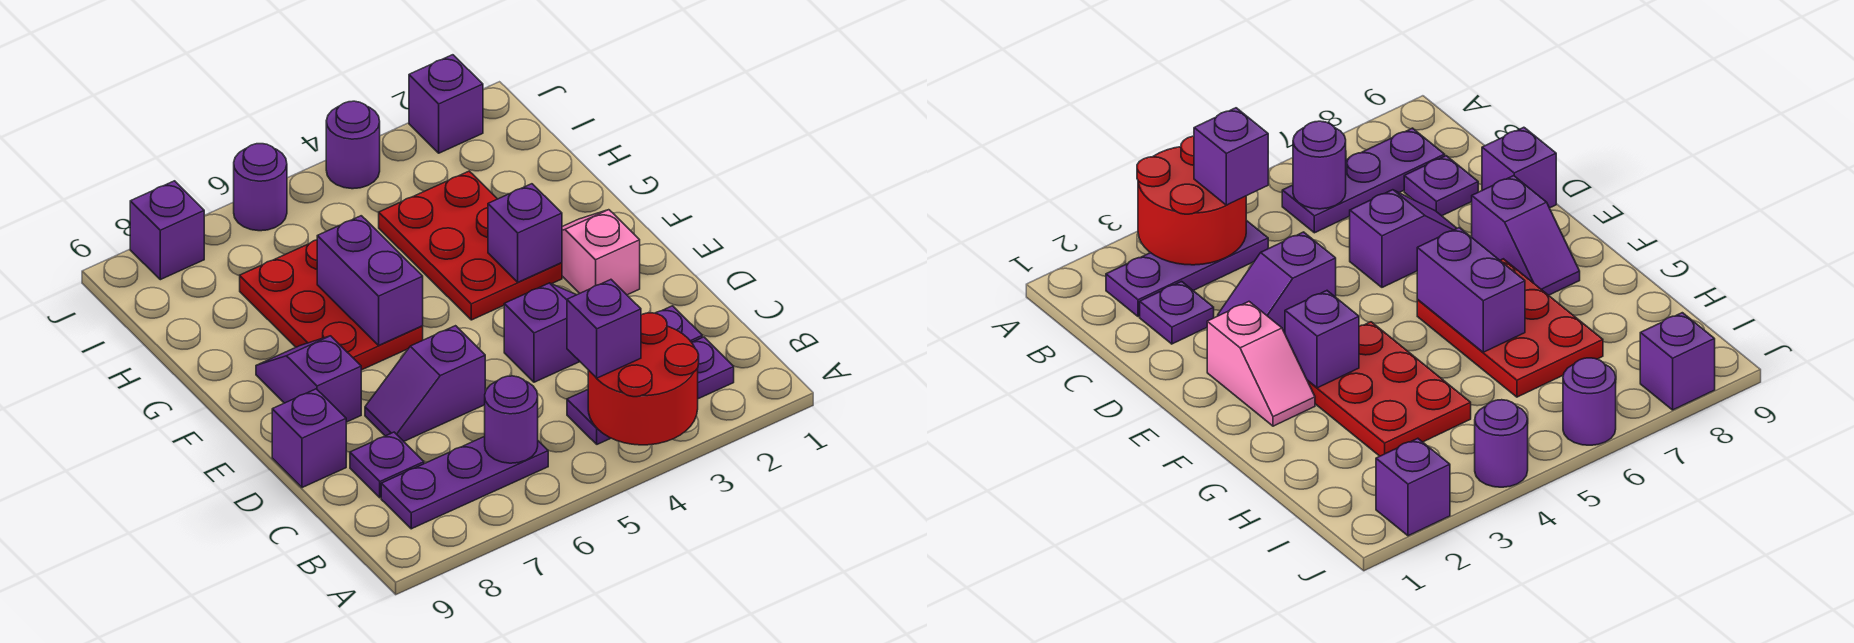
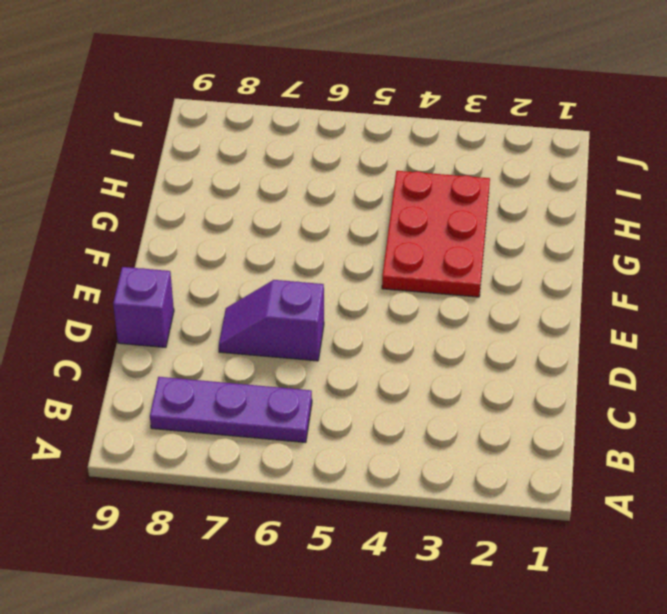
none -> purple plate B2:B4 level 1
none -> purple plate C2 level 1
none -> purple plate C8 level 1

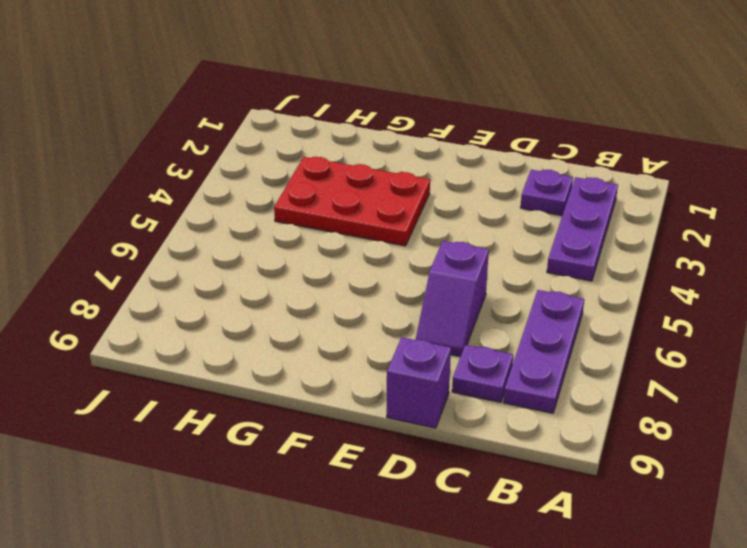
none -> purple slope D3:D4 level 1 top 4
none -> pink slope E2:F2 level 1 top E
none -> purple slope E8:F8 level 1 top E

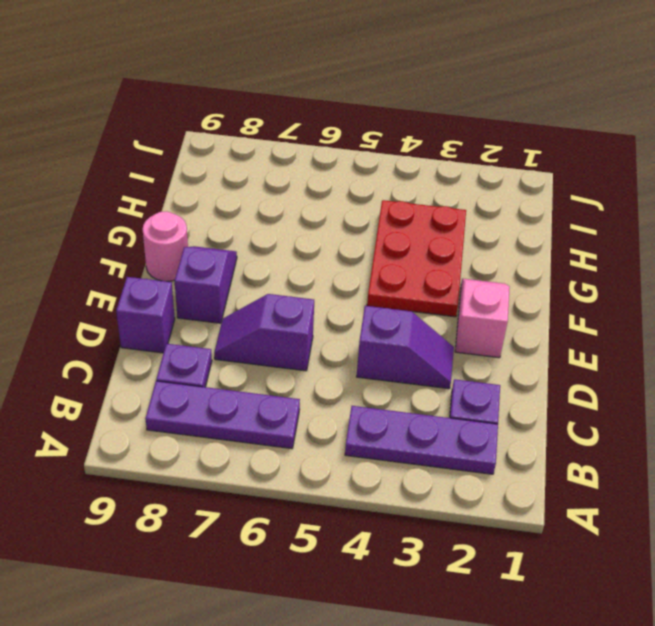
pink round brick F9 level 1 -> none
none -> red plate F6:H7 level 1
none -> purple brick J2 level 1
none -> purple round brick J4 level 1

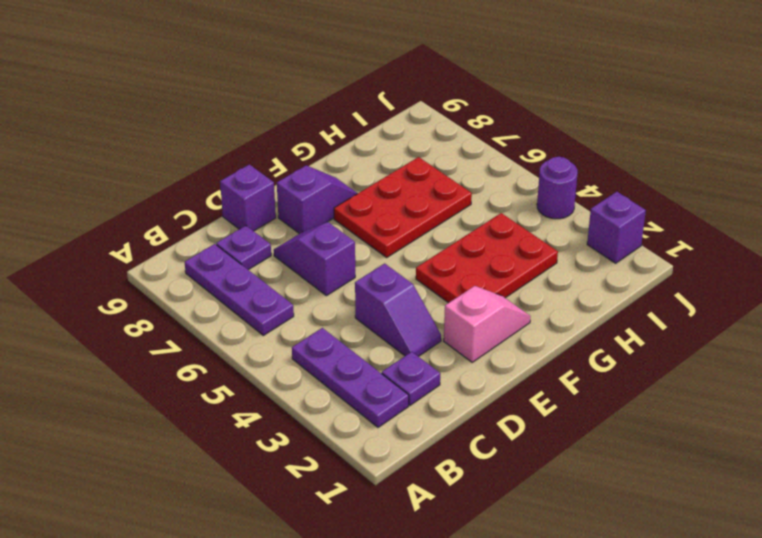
none -> purple round brick J6 level 1
none -> purple brick J8 level 1
none -> red round brick A3:B4 level 2

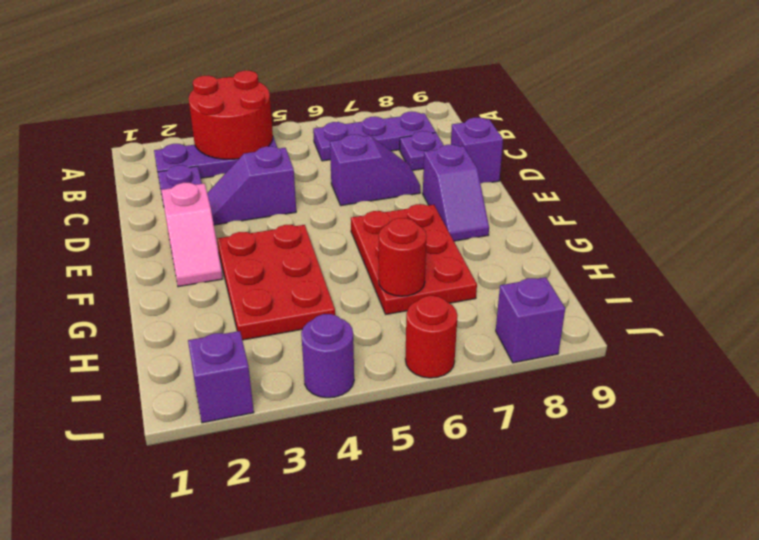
red round brick H6 level 2 -> none
red round brick J6 level 1 -> purple round brick J6 level 1
none -> purple round brick B6 level 2
none -> purple brick F3 level 2
none -> purple brick F6:G6 level 2

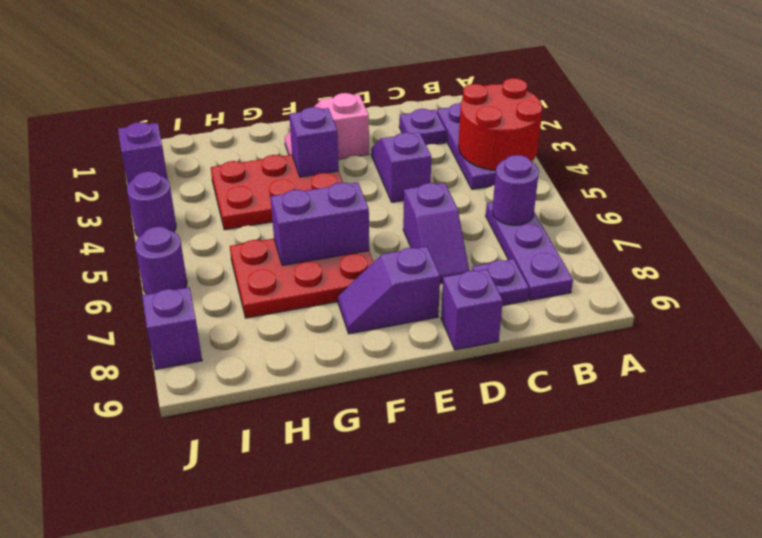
none -> purple brick B4 level 3

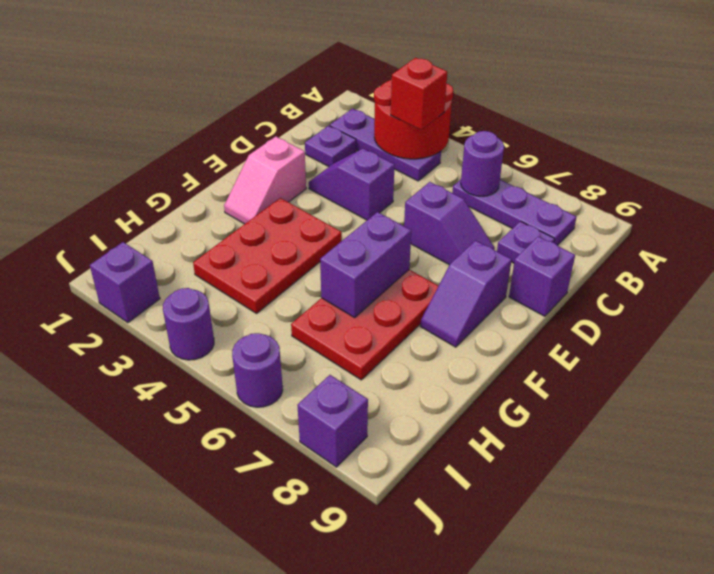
red brick B4 level 3 -> purple brick B4 level 3
none -> purple brick F3 level 2

